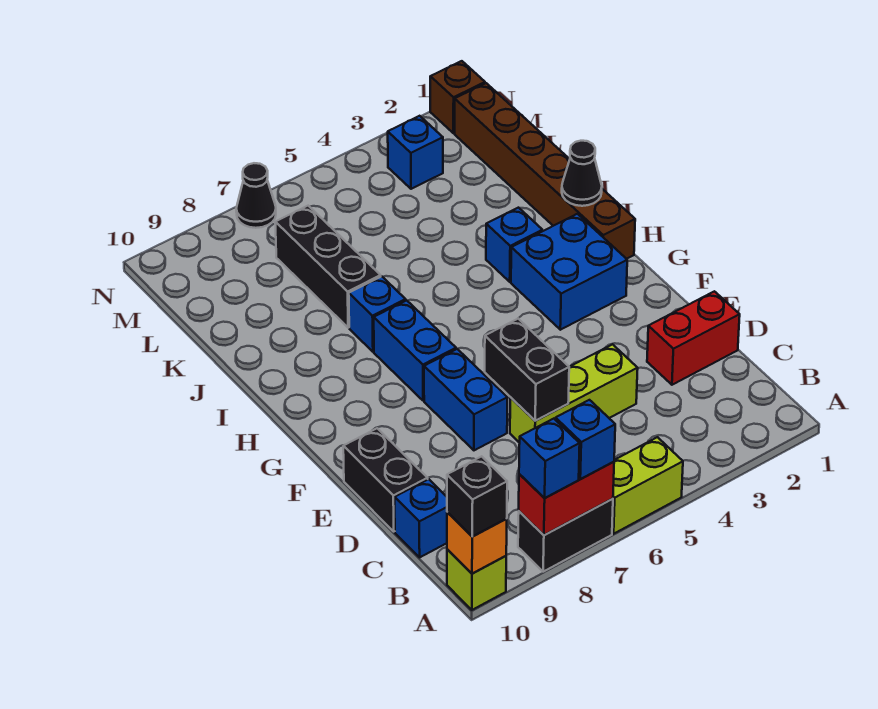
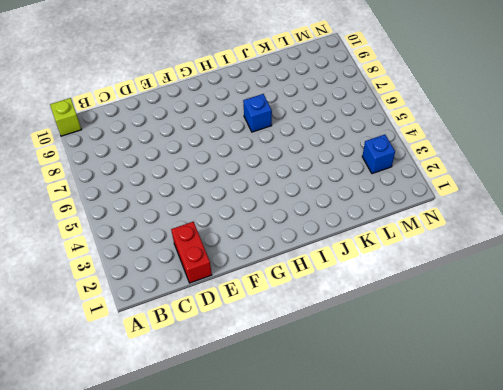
none -> lime brick A5:A6 level 1
none -> black brick A7:A8 level 1
none -> blue brick C10 level 1

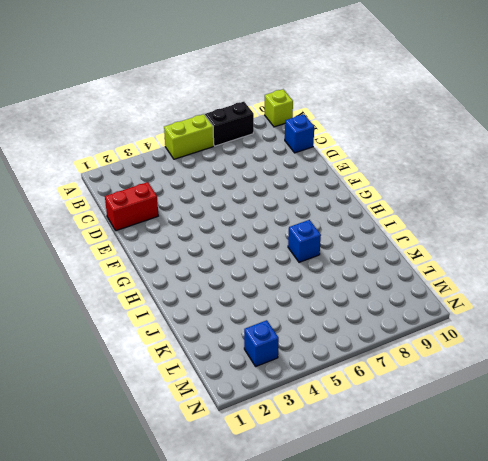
none -> lime brick D4:D6 level 1
none -> black brick D10:E10 level 1
none -> blue brick E7:F7 level 1

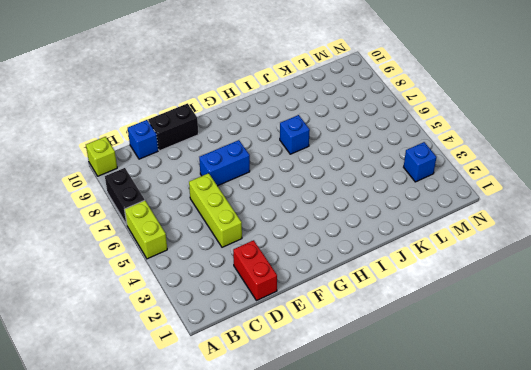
none -> blue brick G2:H3 level 1
none -> blue brick G7:H7 level 1
none -> brown brick H1:M1 level 1

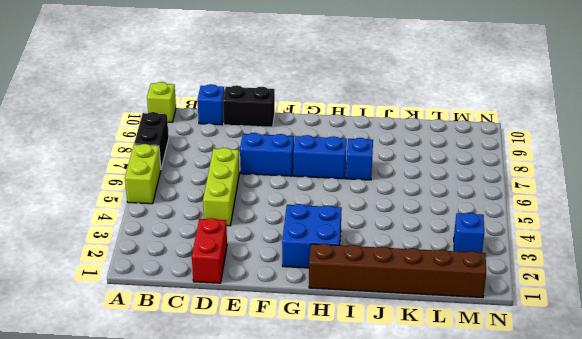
none -> blue brick I3 level 1
none -> black brick J7:L7 level 1
none -> brown brick N1 level 1

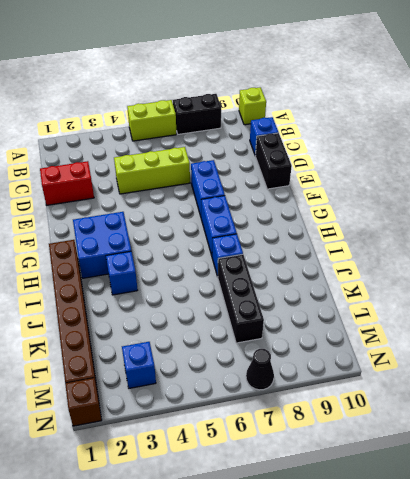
none -> red brick A7:A8 level 2
none -> orange brick A10 level 2
none -> black brick D6:E6 level 2

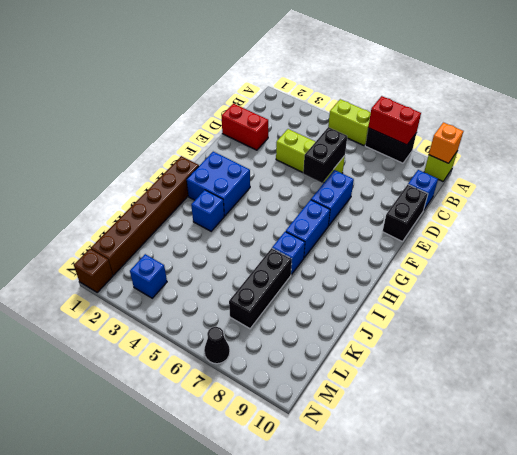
none -> black cone I1 level 2
none -> blue brick A7 level 3
none -> blue brick A8 level 3

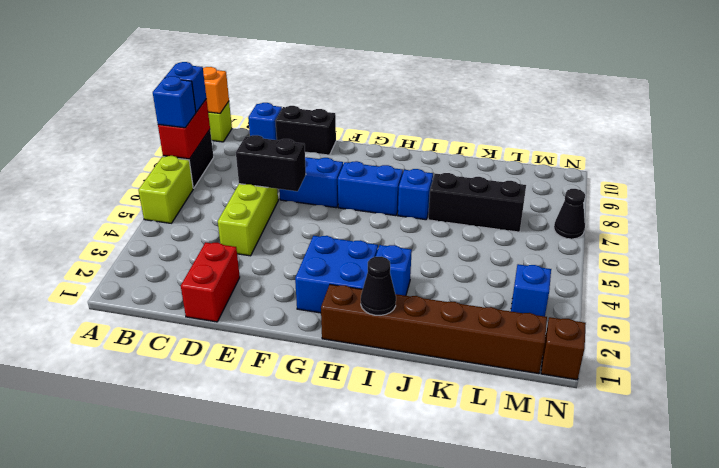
none -> black brick A10 level 3

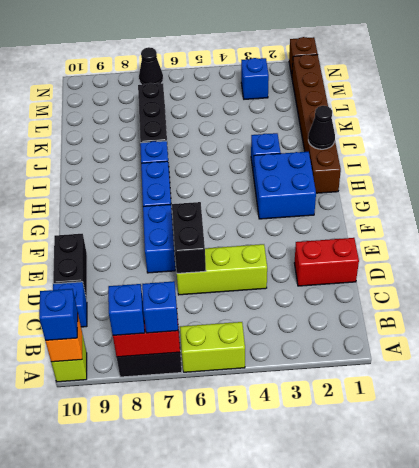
blue brick A10 level 3 -> black brick A10 level 3

